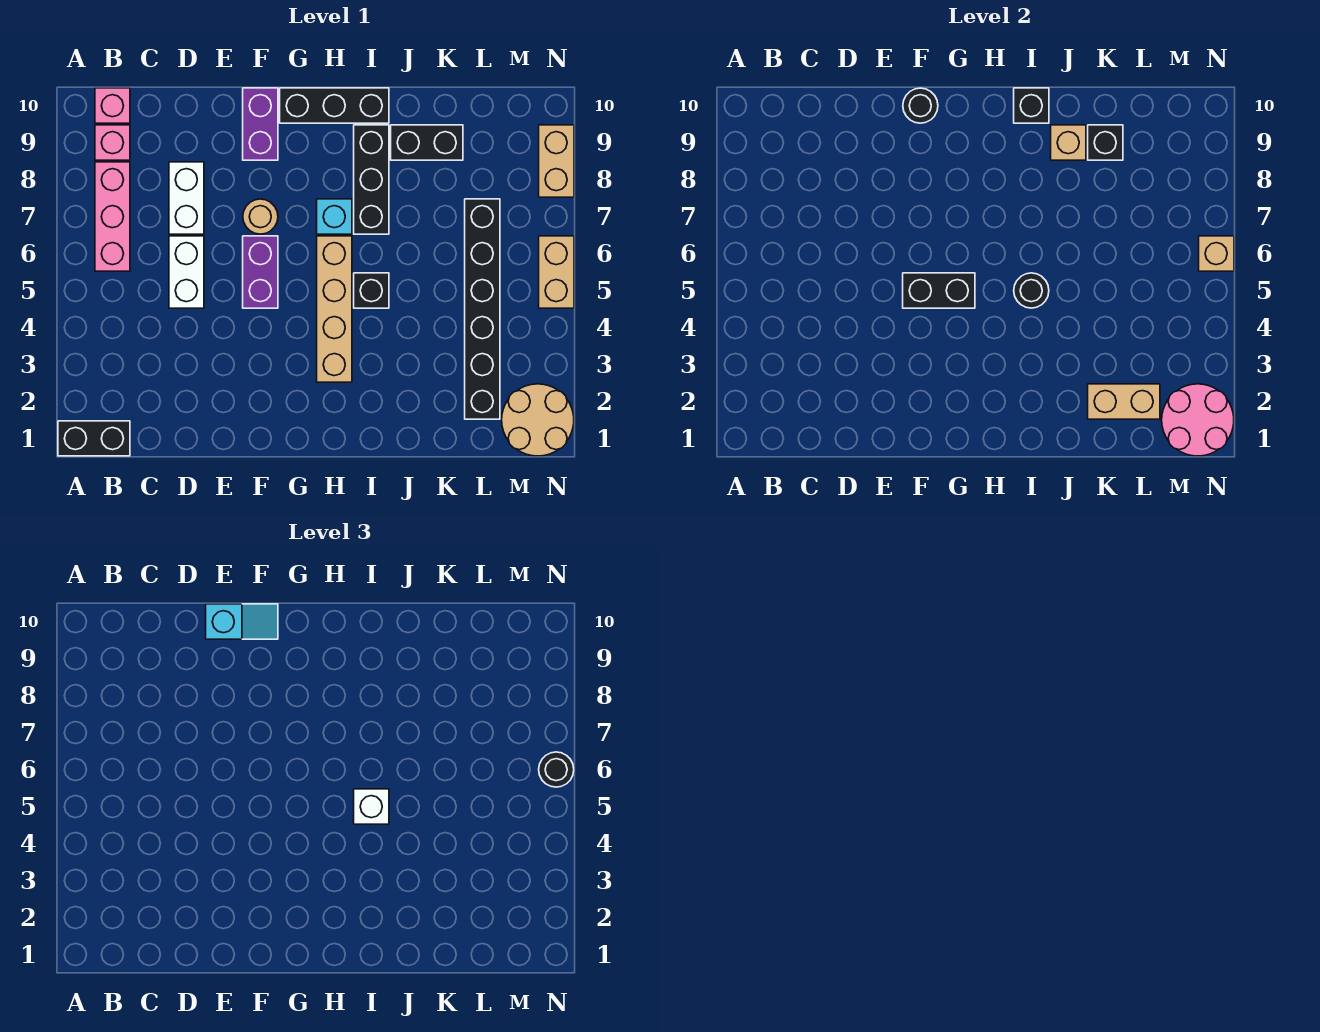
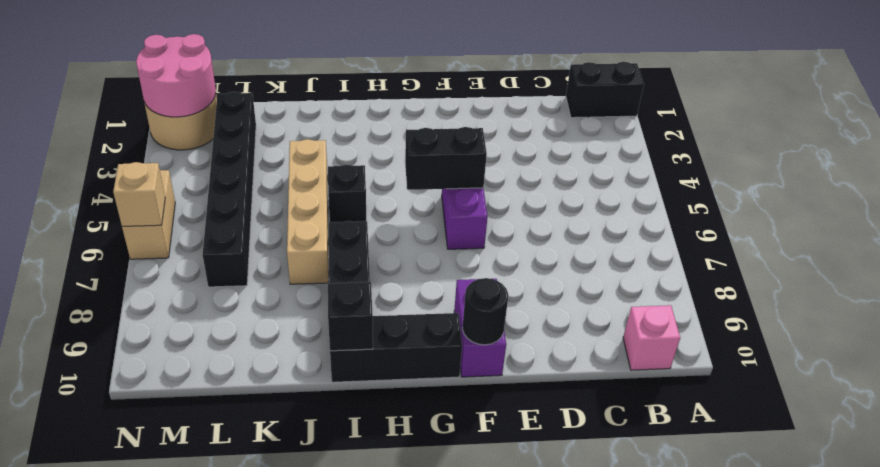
tan brick J4:J7 level 1 -> tan brick H3:H6 level 1
none -> pink brick B6:B8 level 1
none -> pink brick B9 level 1
none -> white brick D5:D6 level 1
none -> white brick D7:D8 level 1

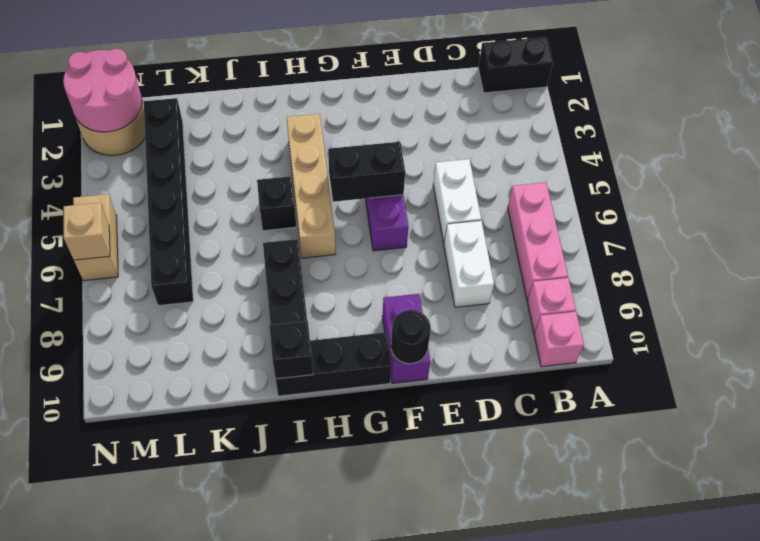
none -> tan round brick F7 level 1
none -> cyan brick H7 level 1
none -> black brick J9:K9 level 1
none -> tan brick N8:N9 level 1

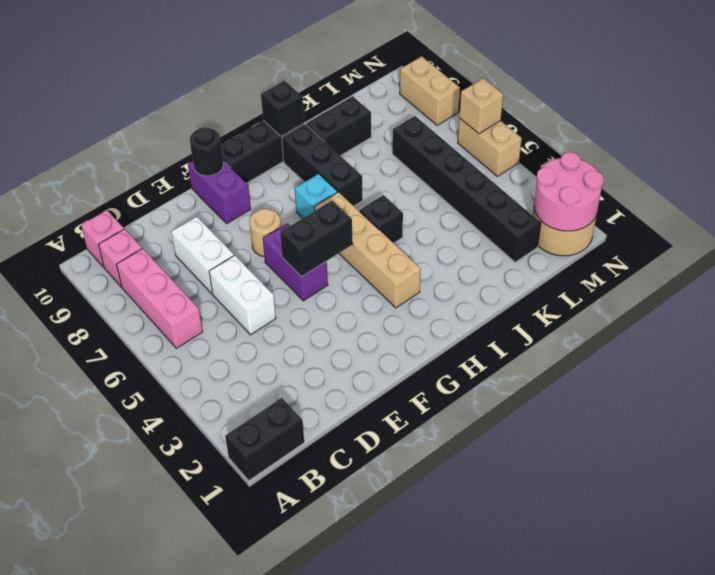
none -> black round brick I5 level 2
none -> tan brick J9 level 2
none -> tan brick K2:L2 level 2
none -> black brick K9 level 2

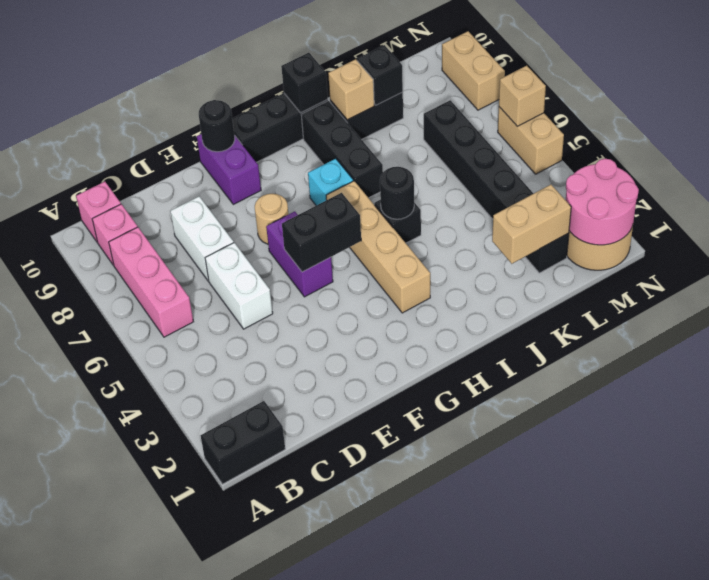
none -> cyan slope E10:F10 level 3 top E
none -> white brick I5 level 3
none -> black round brick N6 level 3

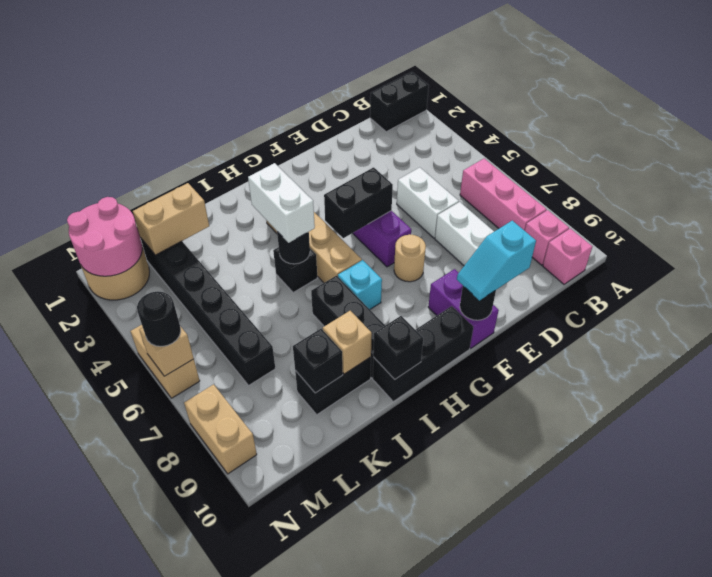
white brick I4:I5 level 3 -> white brick I5 level 3

